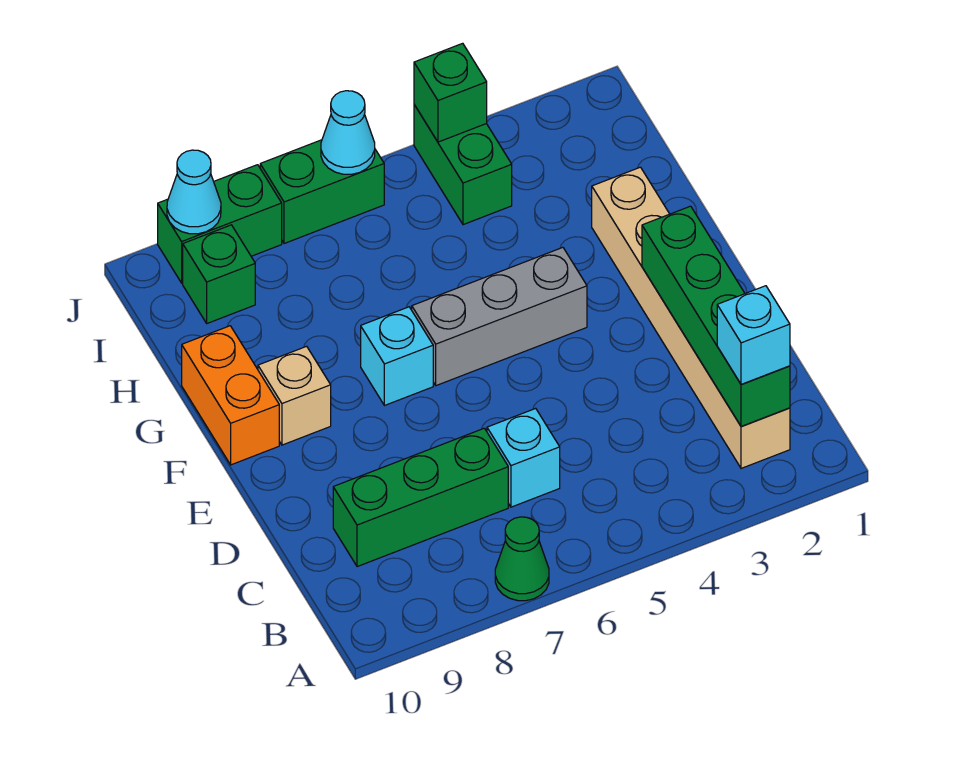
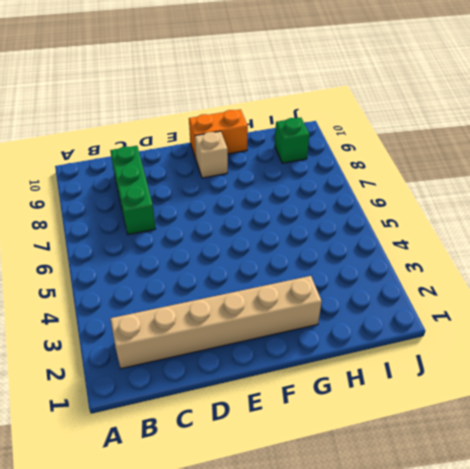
none -> green cone A7 level 1
none -> cyan brick C6 level 1
none -> grey brick F4:F6 level 1

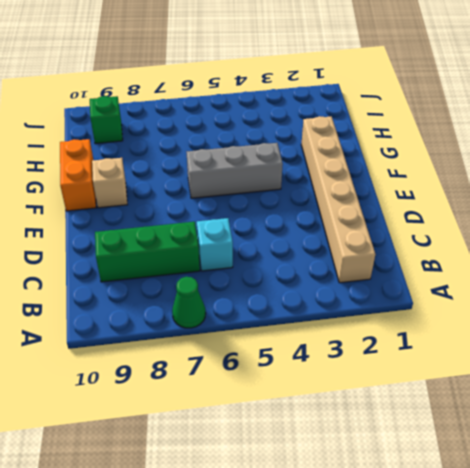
none -> cyan brick F7 level 1
none -> green brick I4:J4 level 1
none -> green brick J6:J7 level 1

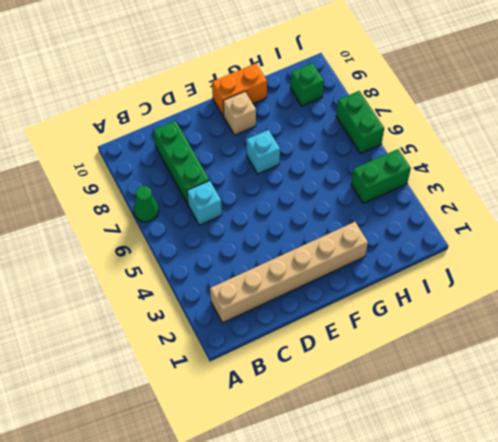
none -> grey brick F4:F6 level 1
none -> green brick J8:J9 level 1
none -> green brick B2:E2 level 2

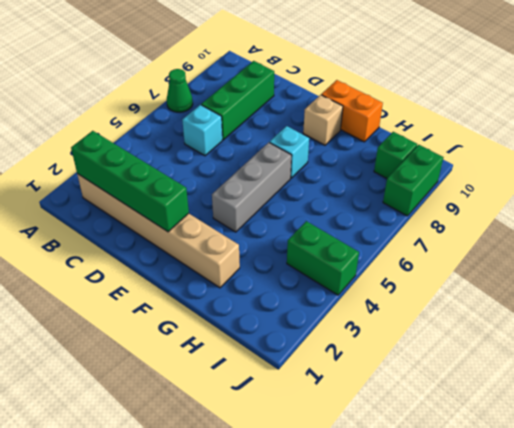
none -> green brick J6:J7 level 1
none -> green brick J4 level 2
none -> cyan cone J6 level 2

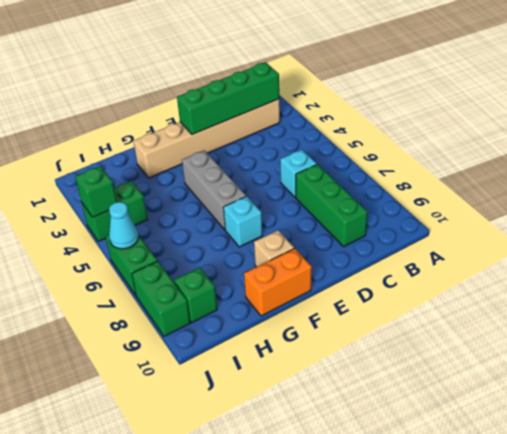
none -> green cone A7 level 1
none -> cyan cone J9 level 2
none -> cyan brick B2 level 3

